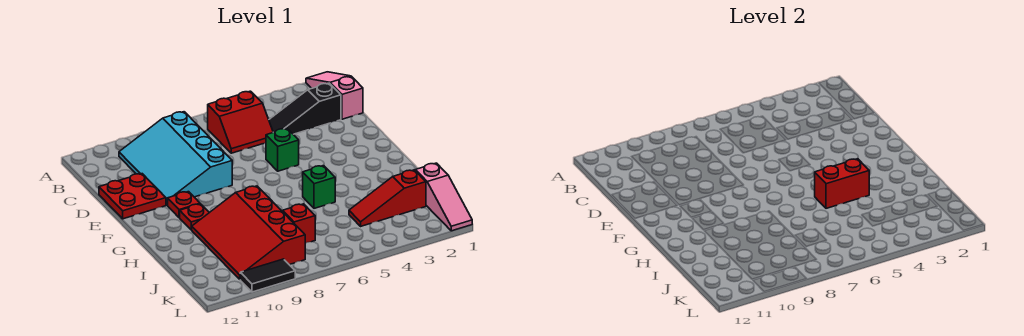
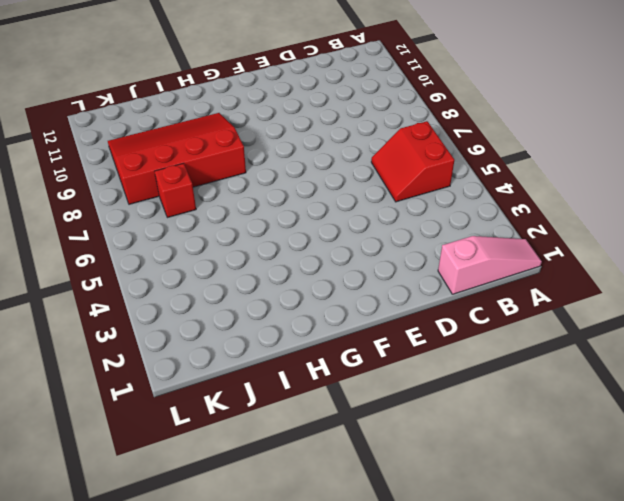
none -> cyan slope B8:E10 level 1 top 8
none -> black slope C2:C4 level 1 top 2
none -> red plate D11:E12 level 1

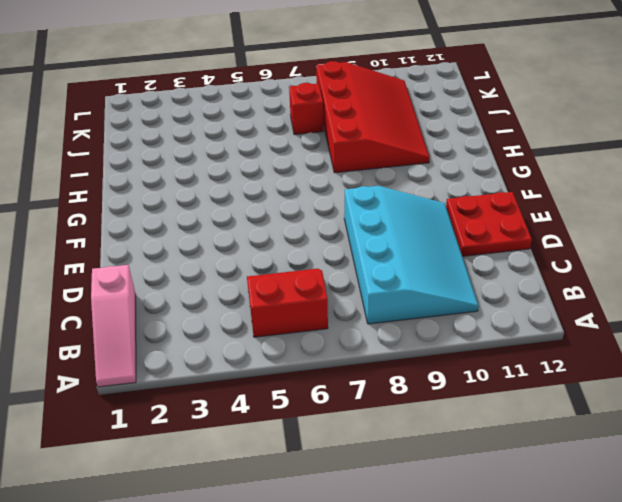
none -> black slope C2:C4 level 1 top 2
none -> green brick E5 level 1
none -> red plate F10 level 1

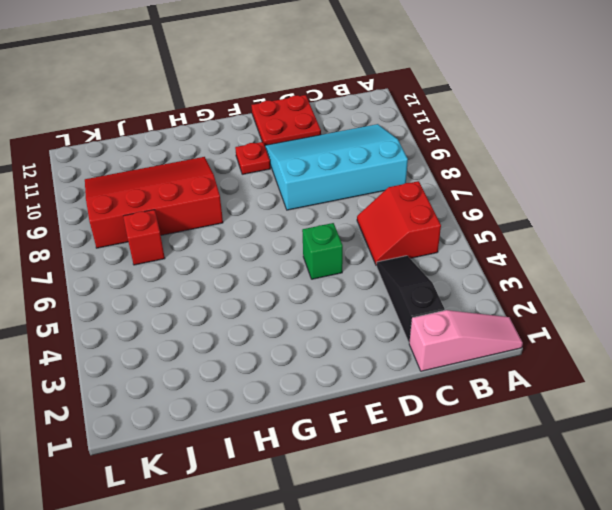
none -> red plate G10 level 1
none -> green brick H5 level 1
none -> pink slope J1:L1 level 1 top J

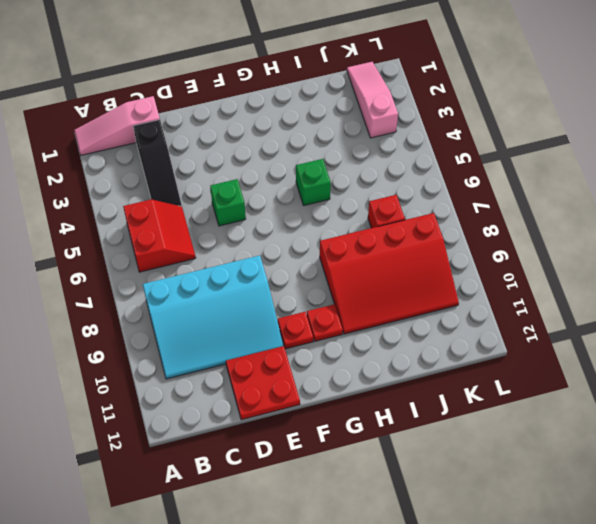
pink slope K1:K3 level 1 top 3 -> pink slope J1:L1 level 1 top J
none -> red slope J2:J4 level 1 top 2
none -> black tile L9:L10 level 1
none -> red brick H4:H5 level 2

